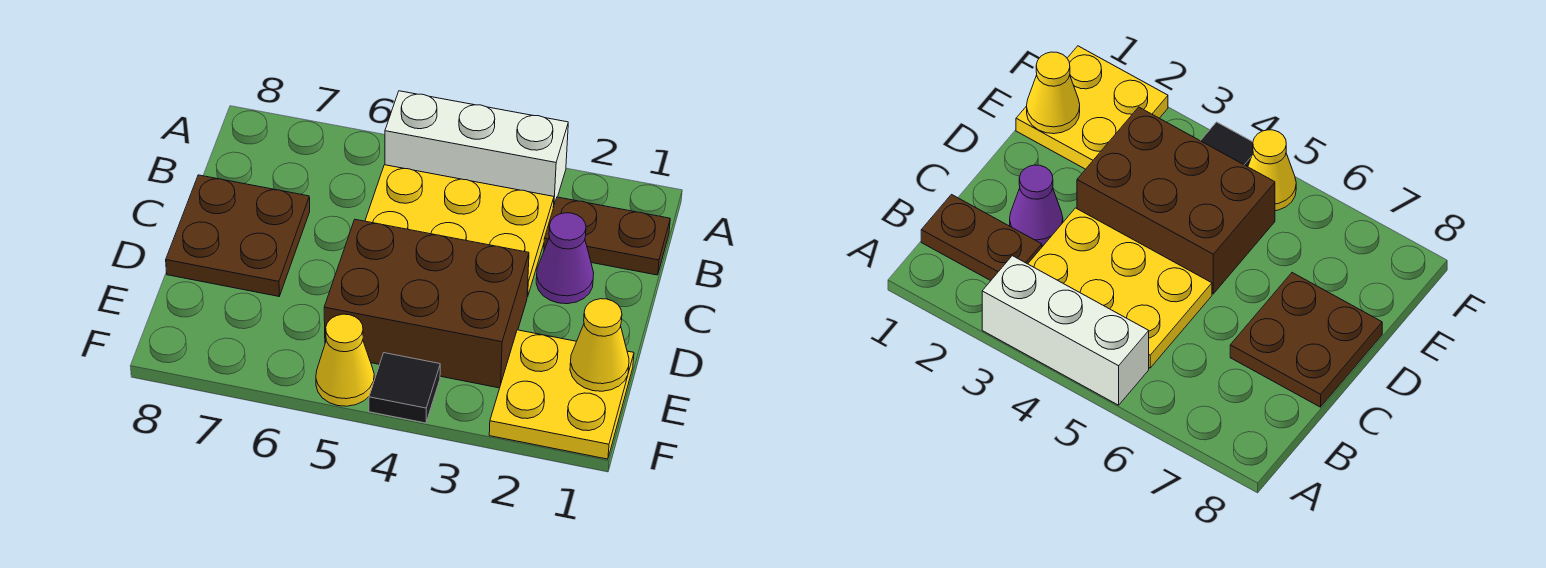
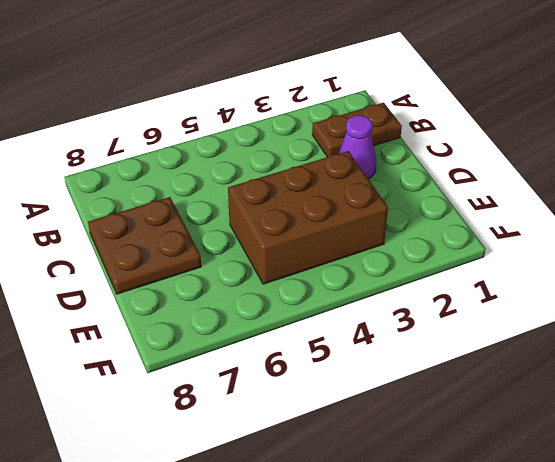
none -> white brick A3:A5 level 1
none -> yellow plate B3:C5 level 1

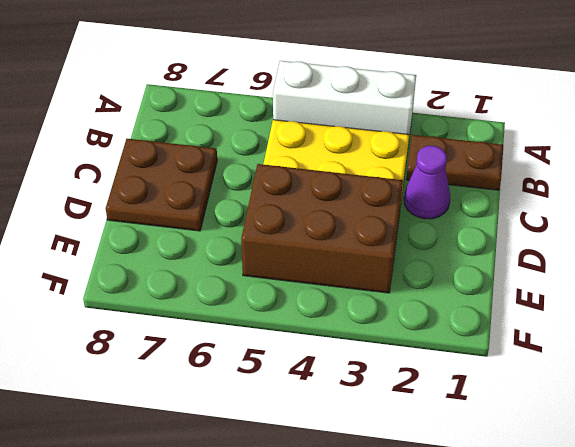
none -> yellow plate E1:F2 level 1
none -> black tile F4 level 1

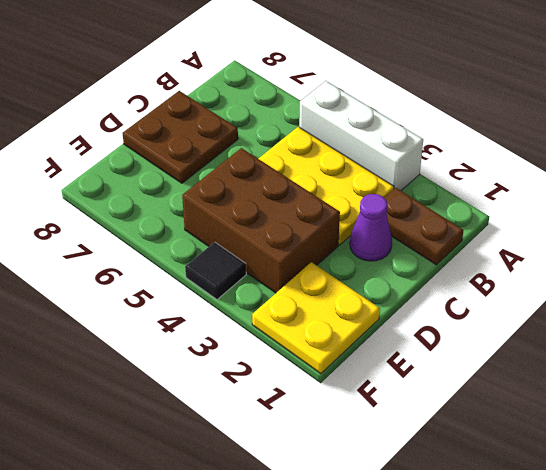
none -> yellow cone F5 level 1
none -> yellow cone E1 level 2

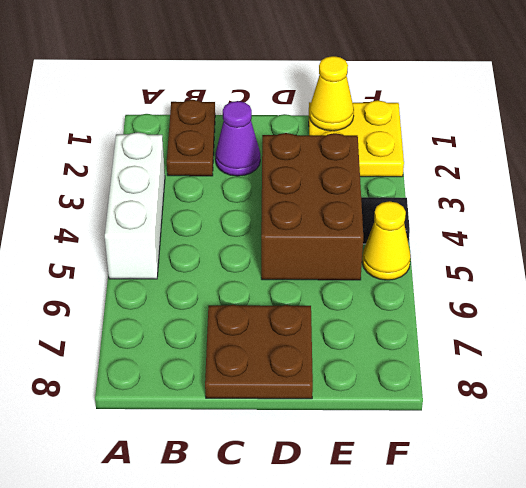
none -> yellow plate B3:C5 level 1

